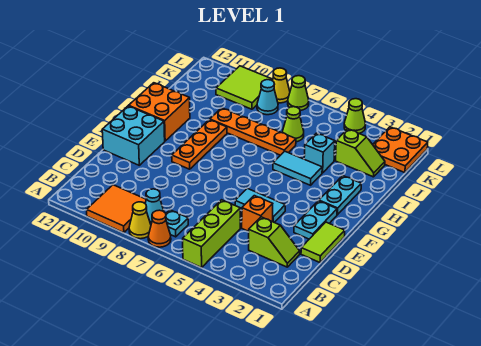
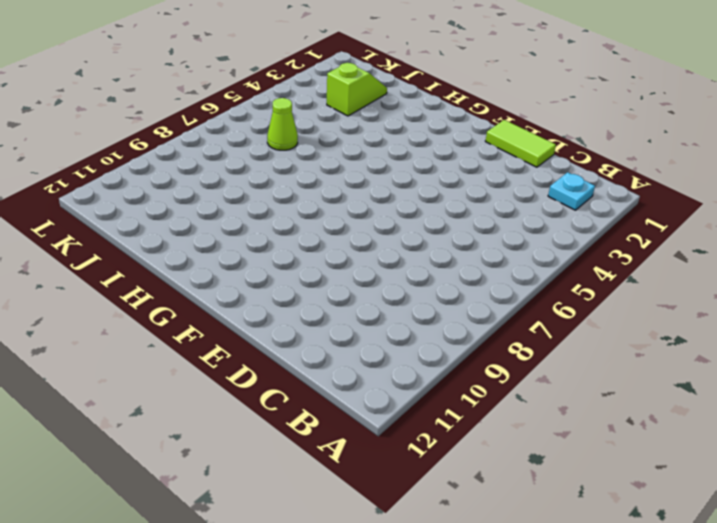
cyan plate B2 level 1 -> cyan plate B7 level 1
none -> lime brick A5:C5 level 1
none -> orange cone A7 level 1
none -> yellow cone A8 level 1

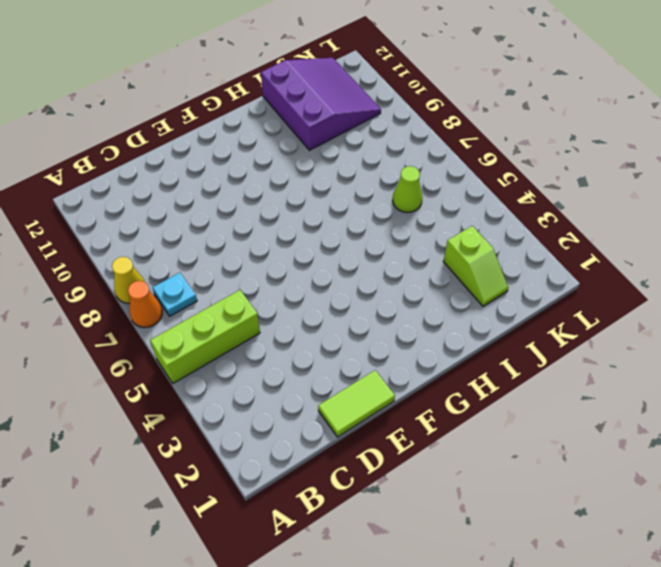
purple slope I10:K12 level 1 top I -> lime tile K9:L10 level 1
none -> orange tile A9:B10 level 1
none -> cyan cone B8 level 1
none -> lime slope C2:C3 level 1 top 3

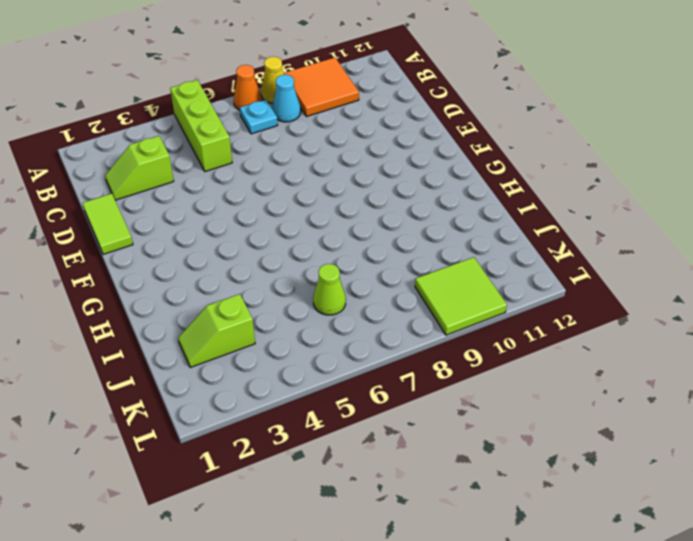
none -> orange brick D4 level 1
none -> cyan plate E2:F2 level 1
none -> cyan tile E4:E5 level 1

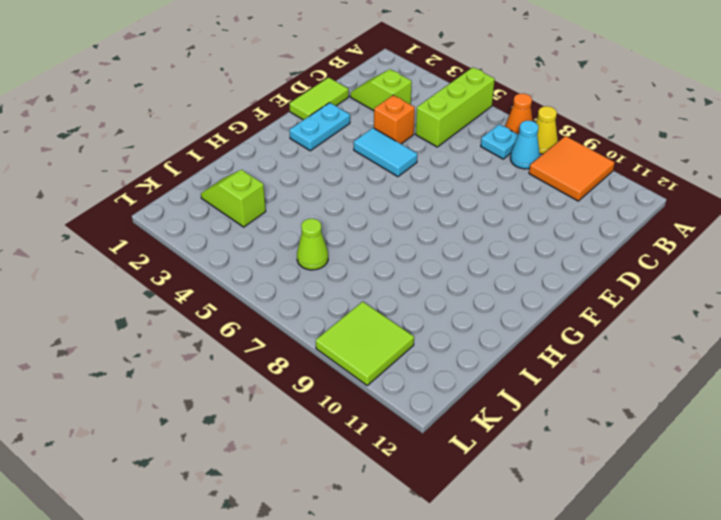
none -> cyan brick E11:F12 level 1
none -> orange plate F9:H9 level 1
none -> cyan plate G2:H2 level 1

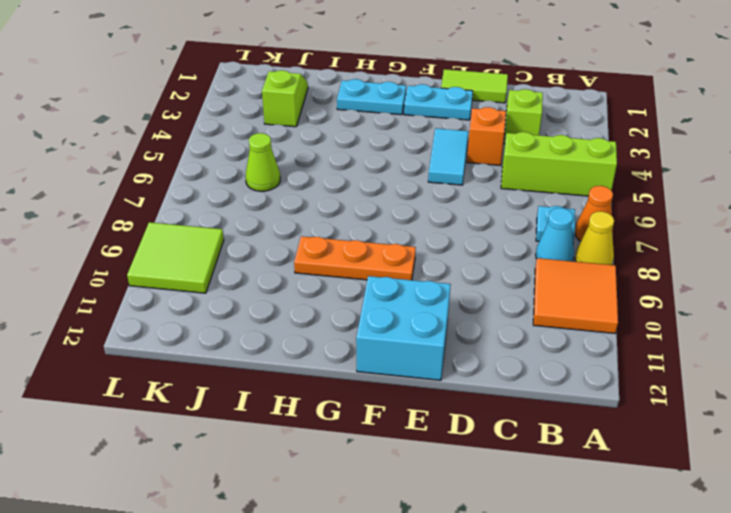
none -> orange brick G11:H12 level 1
none -> cyan tile H4:H5 level 1
none -> cyan brick I4 level 1

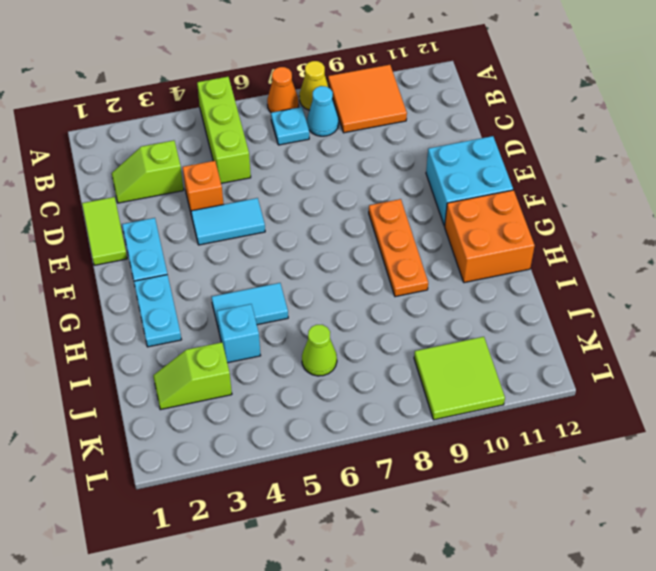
none -> orange plate I6:I9 level 1
none -> orange plate K1:L2 level 1
none -> cyan cone K8 level 1

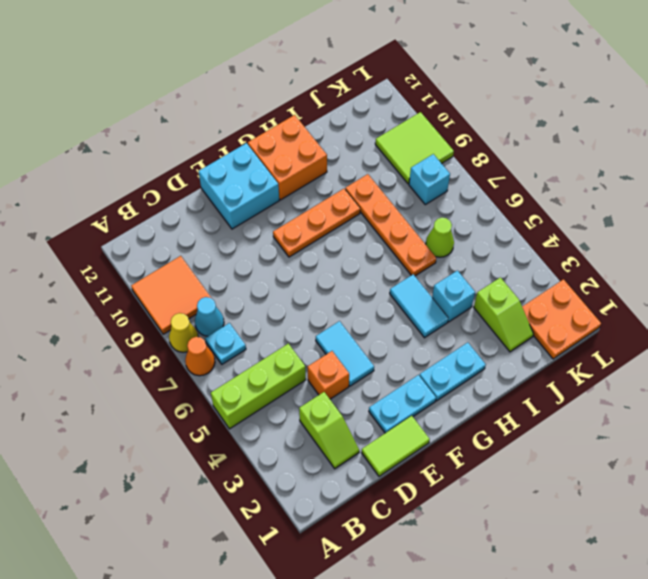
cyan brick K8 level 1 -> cyan cone K8 level 1
none -> lime cone L4 level 1
none -> lime cone L7 level 1
none -> yellow cone L8 level 1

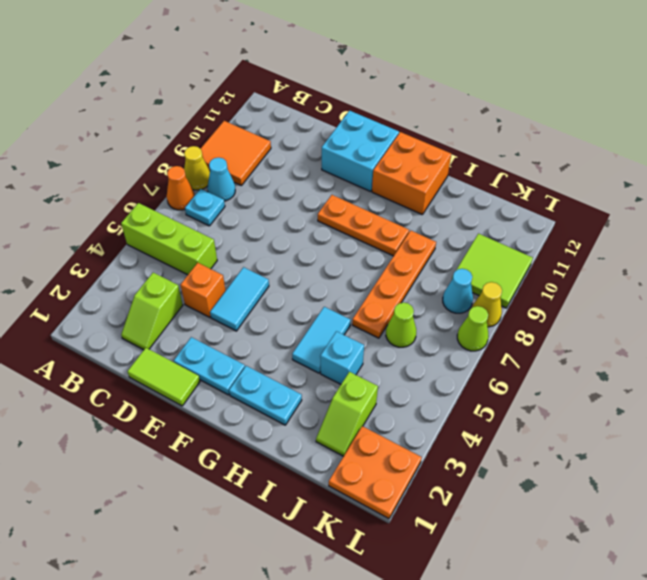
none -> lime cone L4 level 1

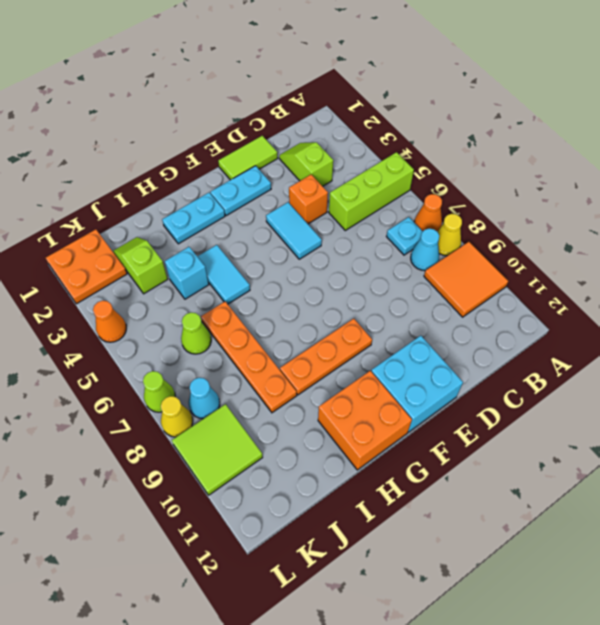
orange cone L4 level 1 -> lime cone L4 level 1

